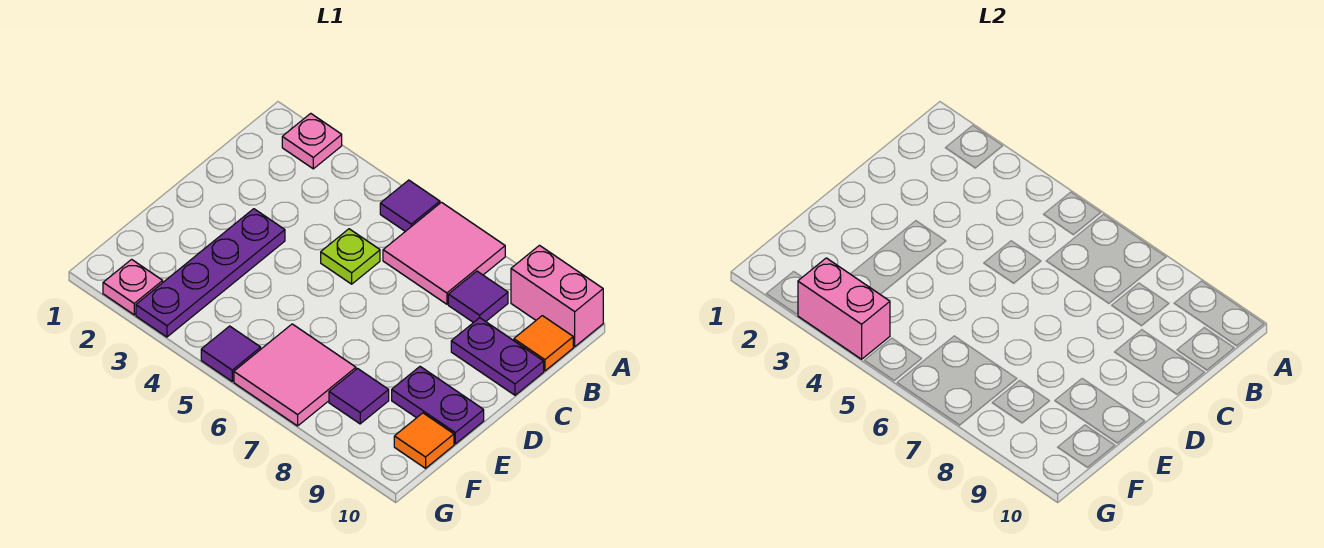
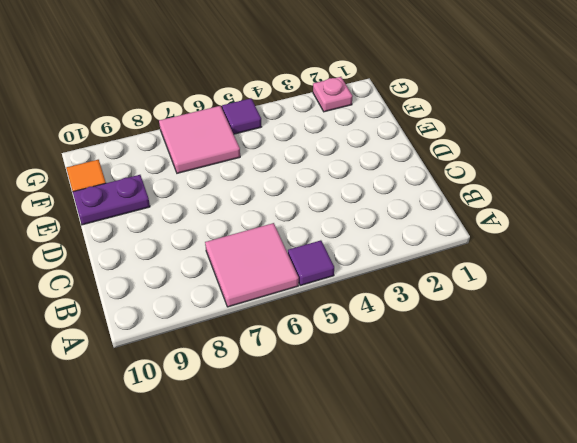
none -> pink plate A2 level 1
none -> pink brick A9:A10 level 1
none -> purple tile B8 level 1

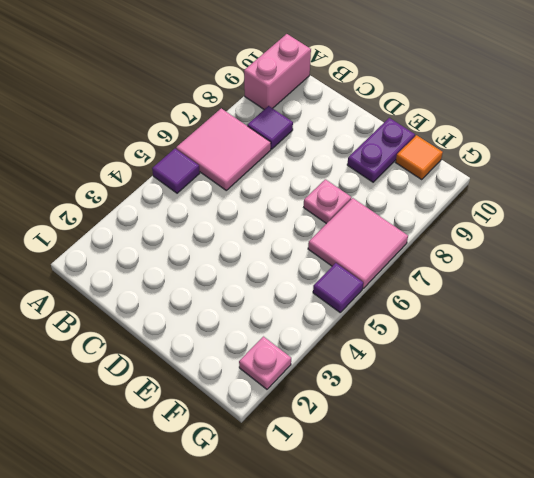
pink plate E7 level 1 -> pink plate A2 level 1
none -> orange tile B10 level 1
none -> lime plate C5 level 1
none -> purple plate C9:C10 level 1

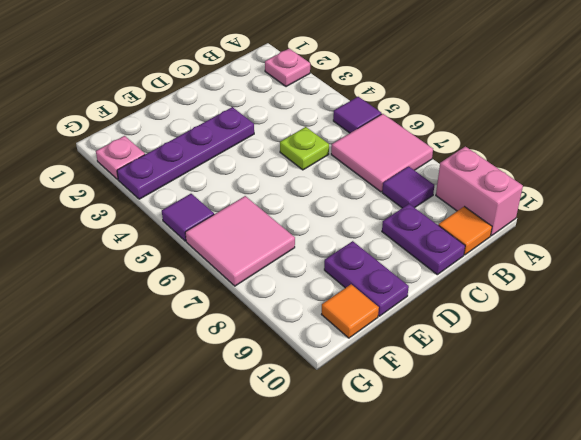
none -> purple tile F8 level 1
none -> pink brick G3:G4 level 2

